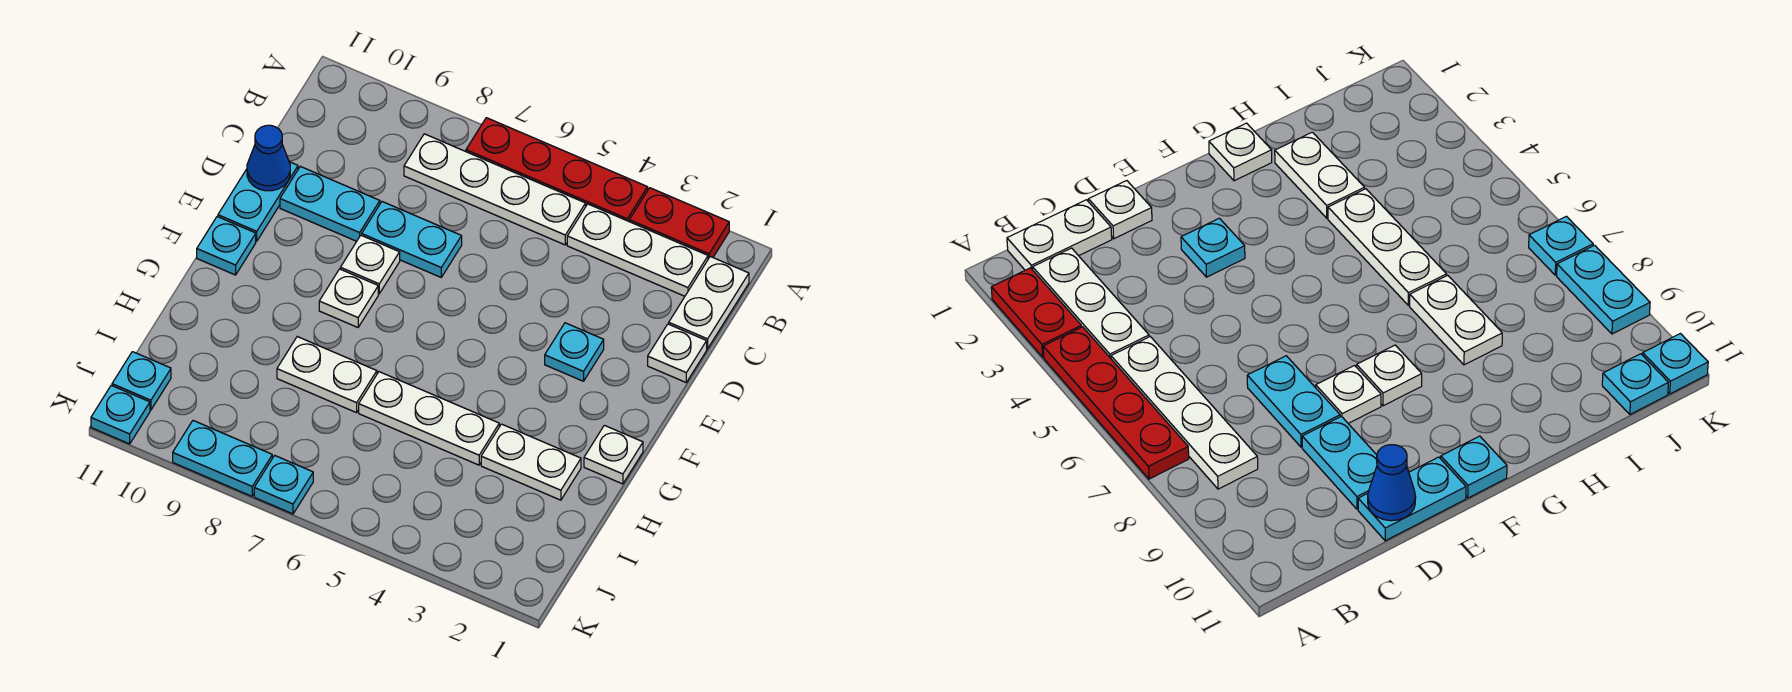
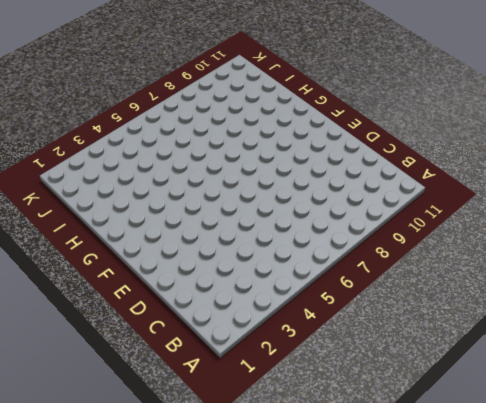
none -> red plate A2:A3 level 1
none -> red plate A4:A7 level 1
none -> white plate B1:C1 level 1

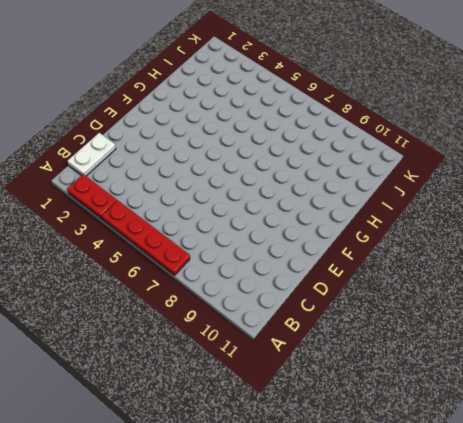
none -> white plate B2:B4 level 1
none -> white plate B5:B8 level 1
none -> white plate D1 level 1

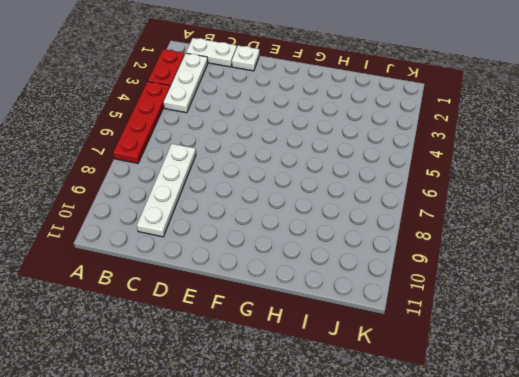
white plate C7:C10 level 1 -> white plate B5:B8 level 1
none -> cyan plate D7:D8 level 1
none -> cyan plate D9:D10 level 1
none -> cyan plate D11:E11 level 1

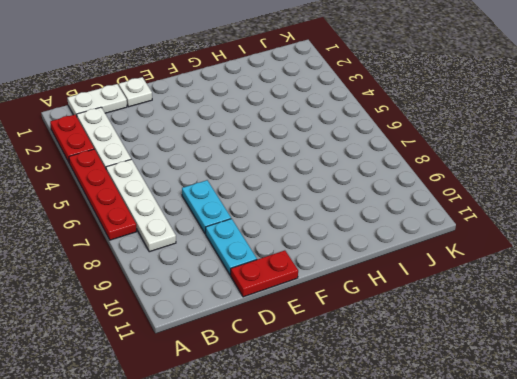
red plate D11:E11 level 1 -> cyan plate D11:E11 level 1
none -> cyan plate E3 level 1
none -> white plate E8 level 1
none -> white plate F8 level 1

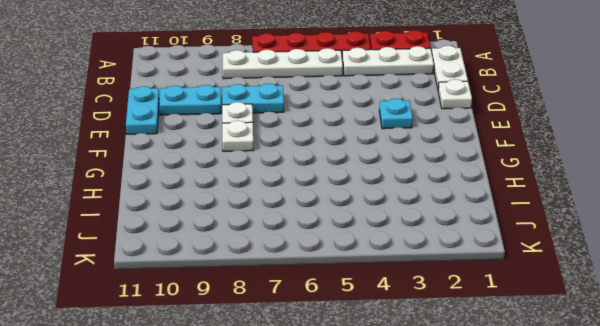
none -> cyan plate F11 level 1
none -> white plate G1 level 1
none -> white plate H2:H3 level 1

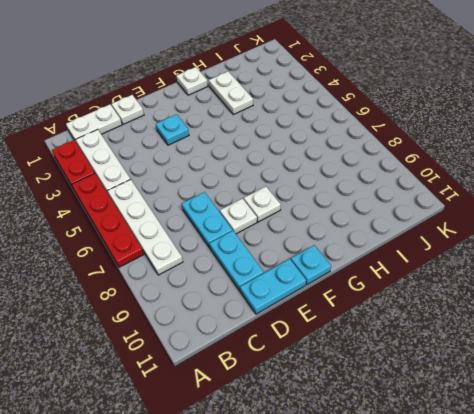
none -> white plate H4:H6 level 1
none -> white plate H7:H8 level 1
none -> cyan plate J11 level 1

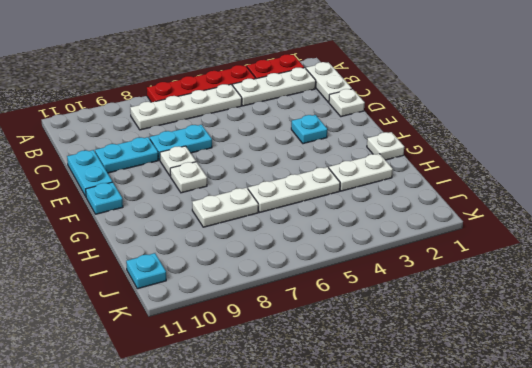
none -> cyan plate K7 level 1
none -> cyan plate K8:K9 level 1
none -> cyan plate K11 level 1

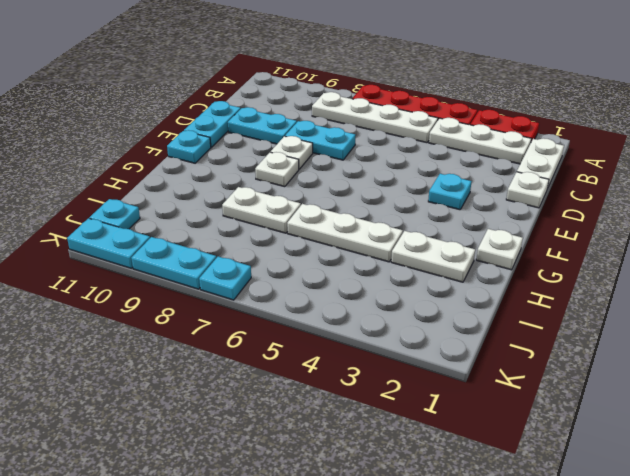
cyan plate K10:K11 level 1 -> cyan plate K11 level 1
none -> blue cone D11 level 2

